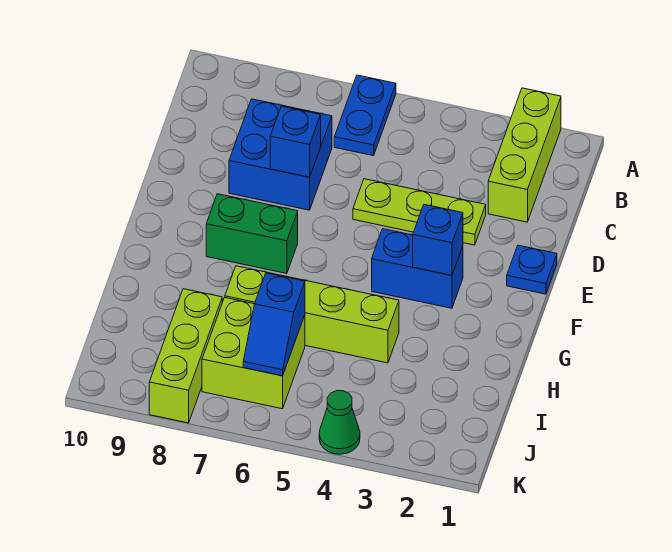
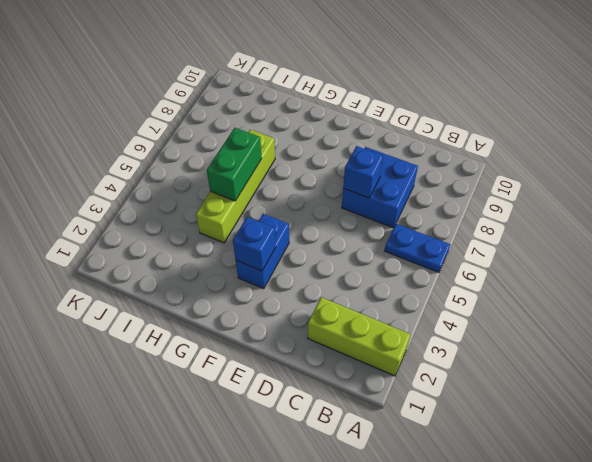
green brick H5:H6 level 2 -> green brick F7:F8 level 1
none -> lime plate D3:D5 level 1
none -> blue plate E1 level 1
none -> lime brick I6:J7 level 1

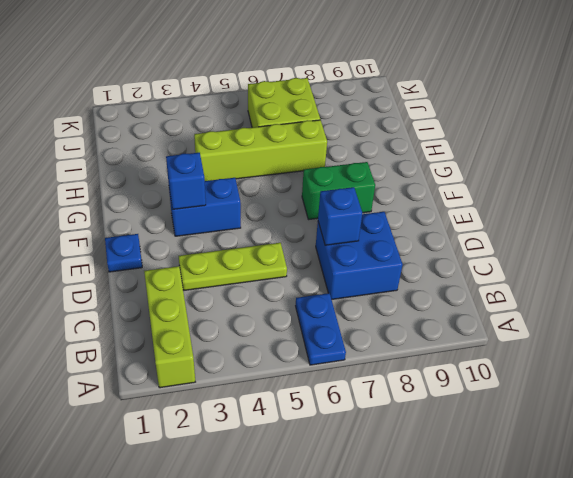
none -> lime brick I8:K8 level 1
none -> green cone K4 level 1
none -> blue slope I6:J6 level 2 top I

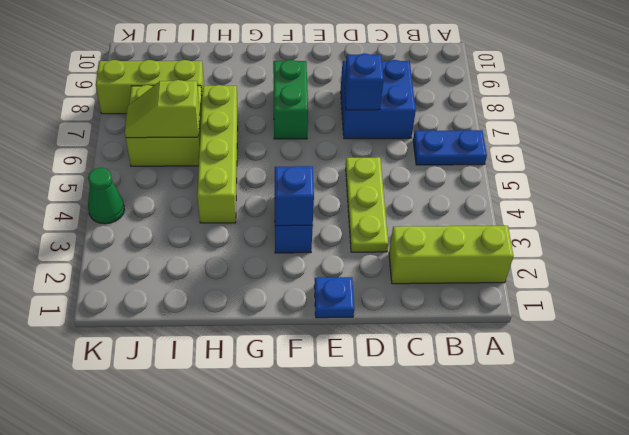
lime slope I6:J6 level 2 top I -> blue slope I6:J6 level 2 top I

